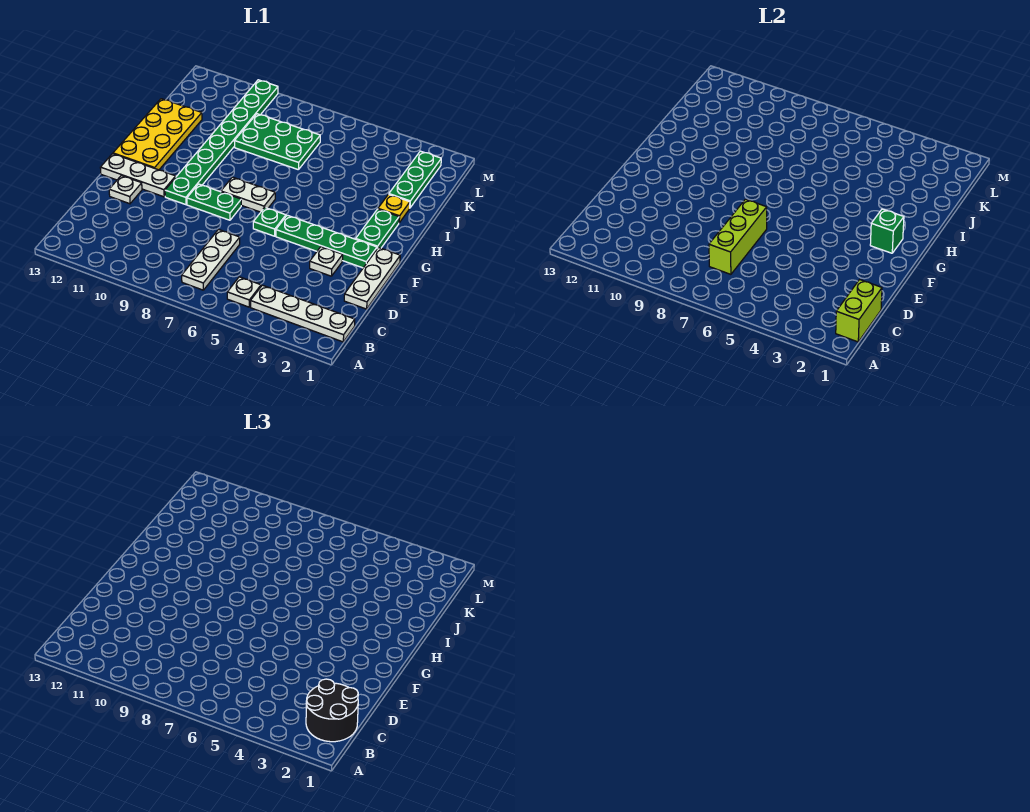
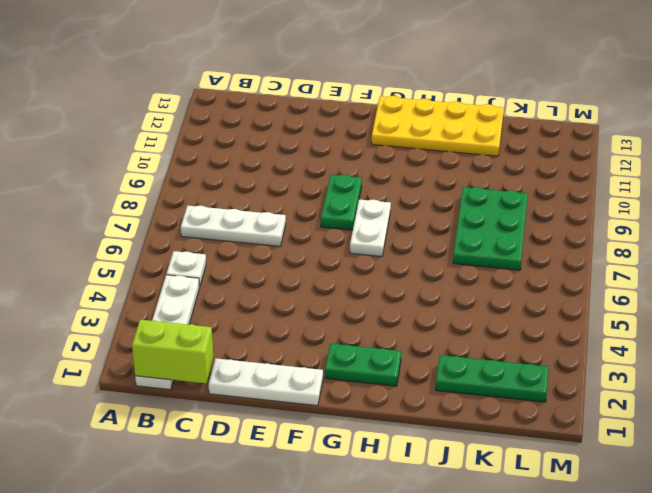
none -> white plate E3 level 1
none -> white plate E12 level 1
none -> green plate F2:F5 level 1

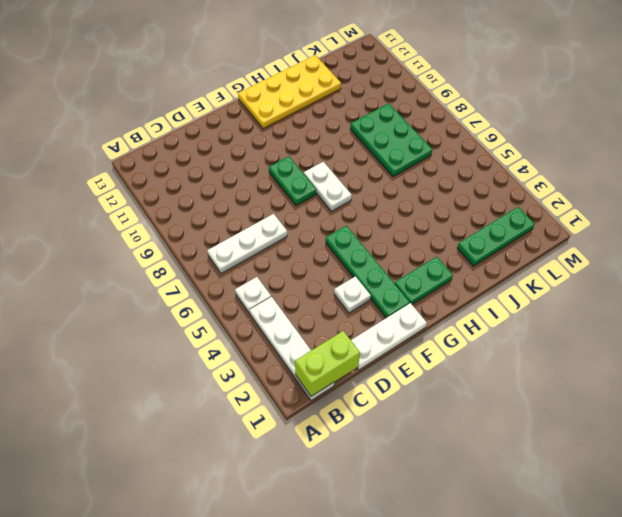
none -> white plate E12 level 1
none -> green plate F6 level 1
none -> green plate F10:M10 level 1

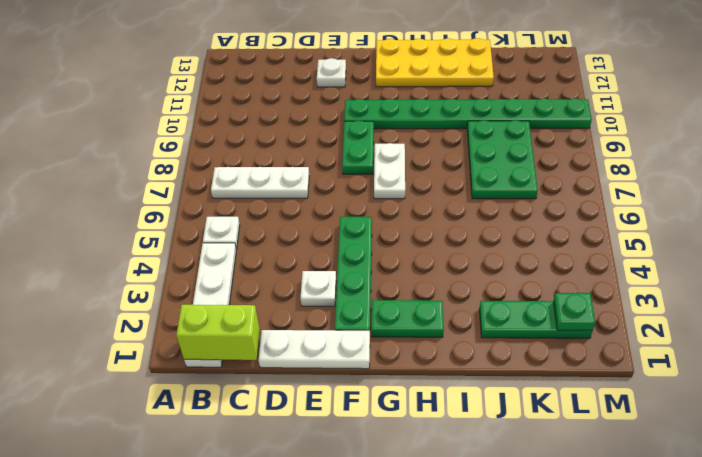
green plate L2 level 2 -> green plate F6 level 1
none -> white plate F11:F13 level 1
none -> yellow plate I2 level 1
none -> lime brick C7:E7 level 2

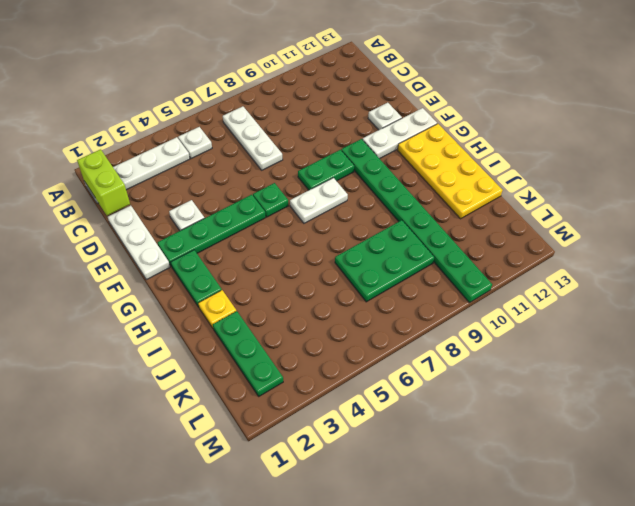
none -> lime brick C7:E7 level 2
none -> green brick G2 level 2
none -> black round brick B1:C2 level 3

